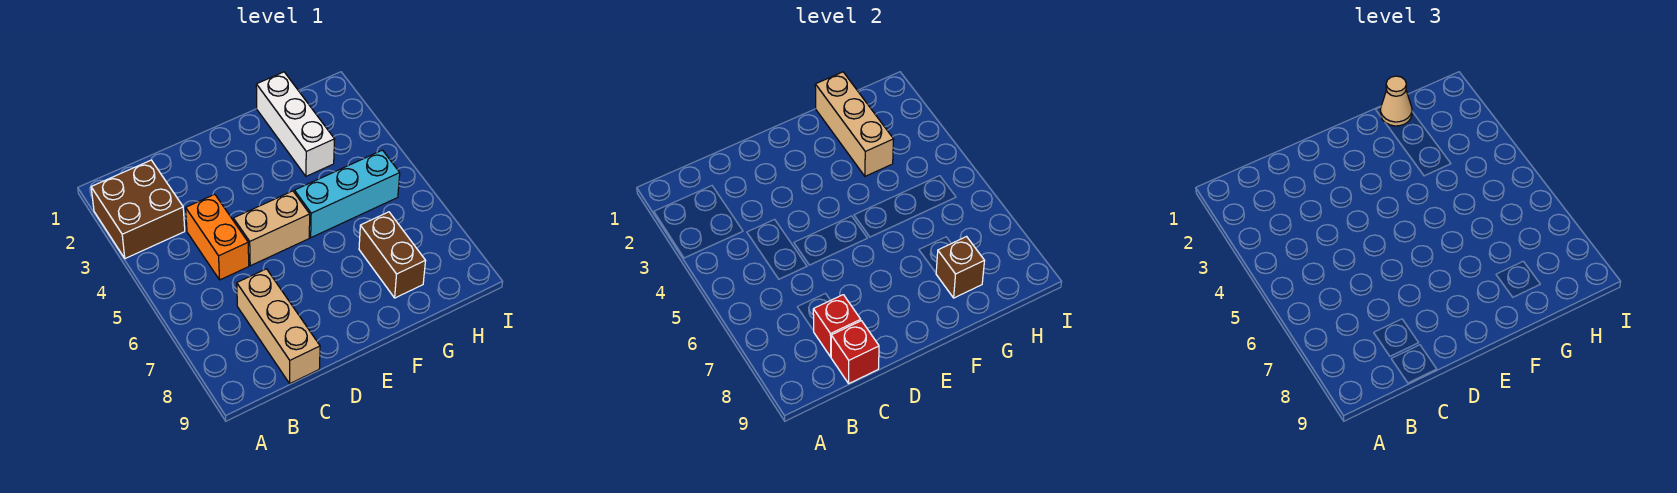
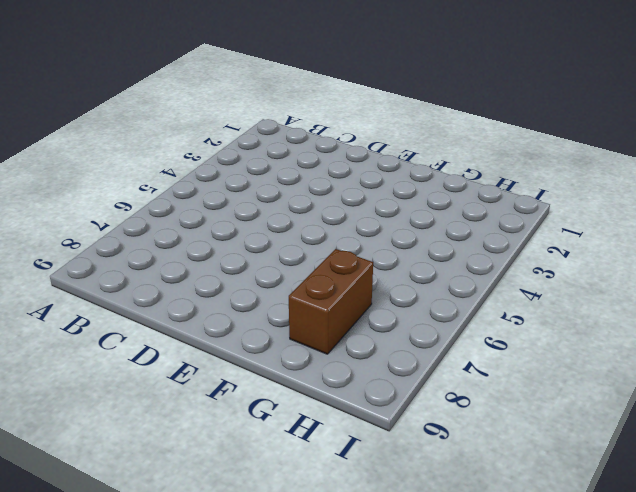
none -> brown brick A2:B3 level 1
none -> orange brick C4:C5 level 1
none -> tan brick C7:C9 level 1

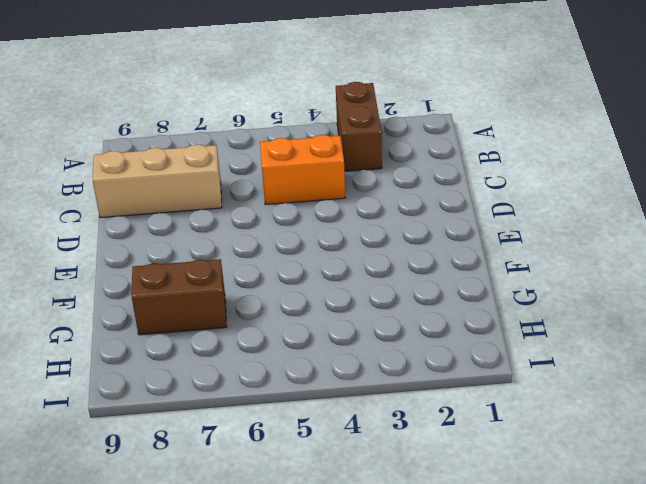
brown brick A3:B3 level 1 -> brown brick A2:B3 level 1
none -> tan brick D5:E5 level 1
none -> cyan brick F5:H5 level 1
none -> white brick G1:G3 level 1

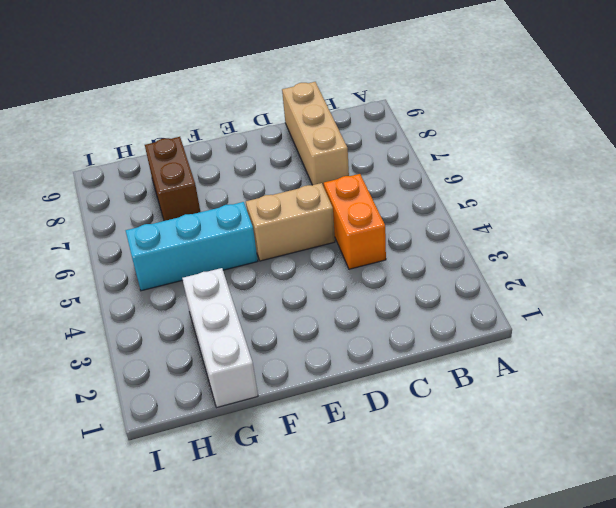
none -> brown brick A2:B3 level 1
none -> red brick C8 level 2
none -> red brick C9 level 2

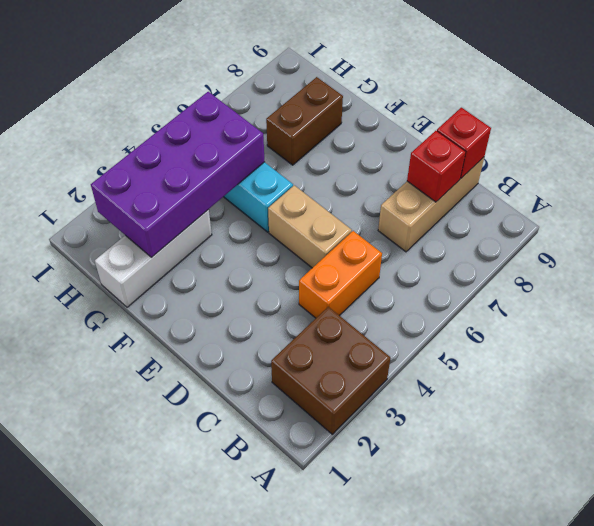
purple brick G2:H5 level 2 -> tan brick G1:G3 level 2
none -> brown brick G8 level 2
none -> tan cone G1 level 3

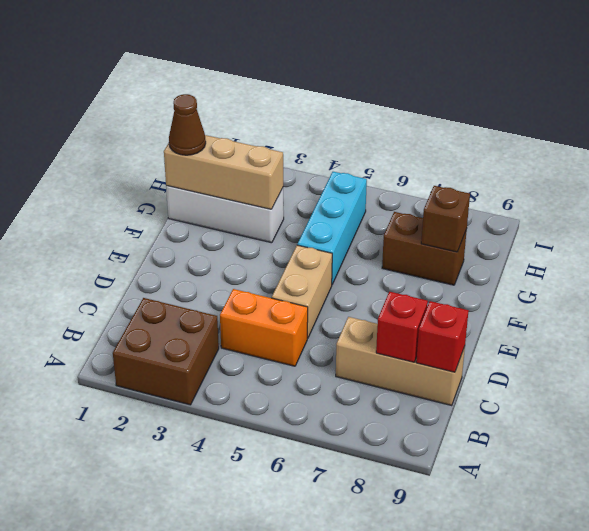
brown cone G1 level 3 -> tan cone G1 level 3

